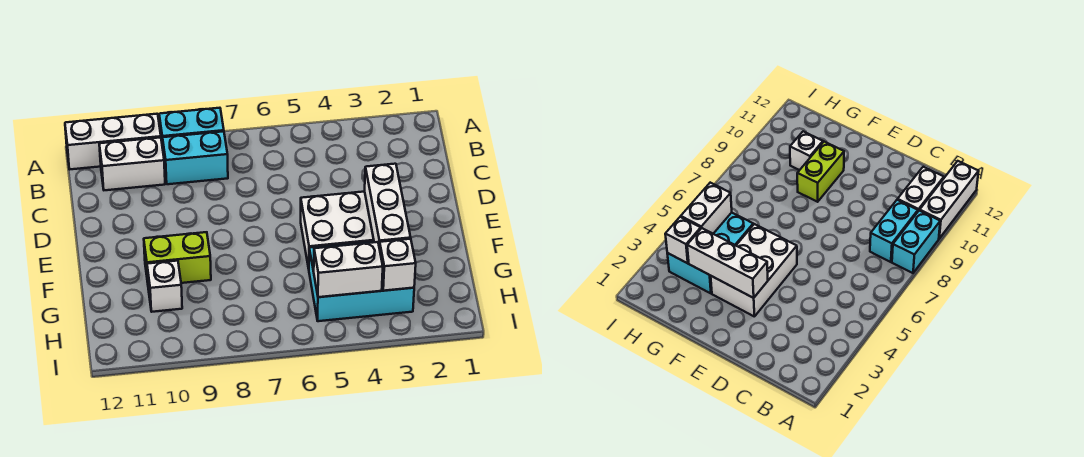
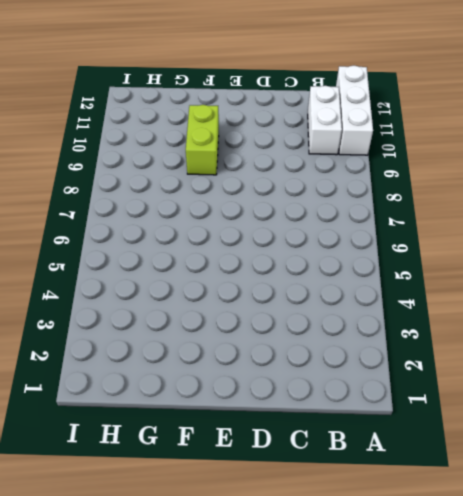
none -> cyan brick A8:A9 level 1
none -> cyan brick B8:B9 level 1

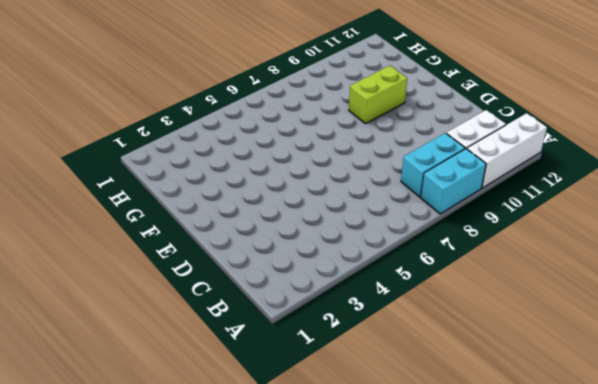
none -> white brick E3:F5 level 1
none -> cyan brick G3:H5 level 1

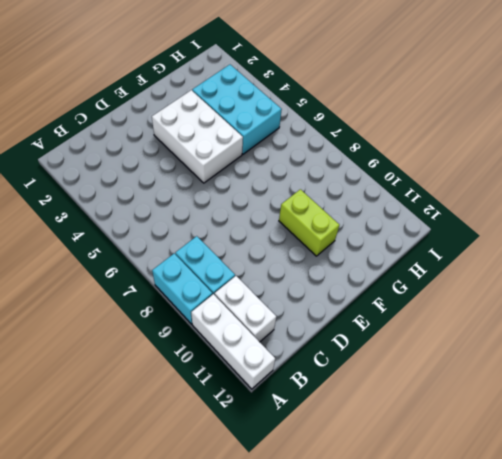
none -> white brick G10 level 1
none -> white brick E3:G3 level 2

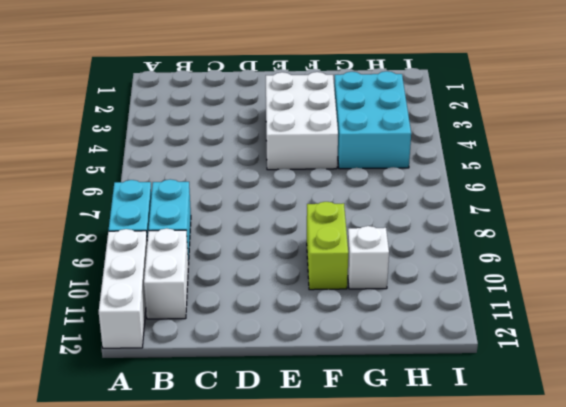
none -> white brick E3:G3 level 2
none -> white brick H3 level 2

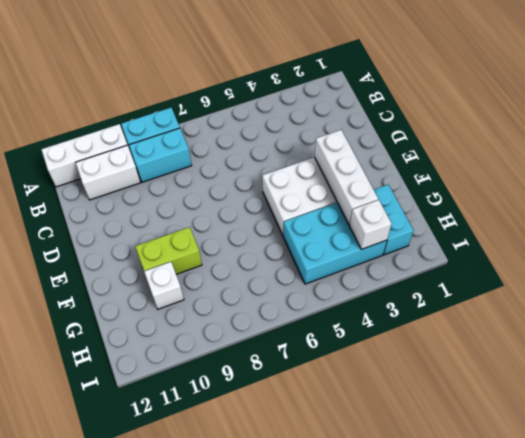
cyan brick G2:H2 level 1 -> none
none -> white brick H4:H5 level 2

